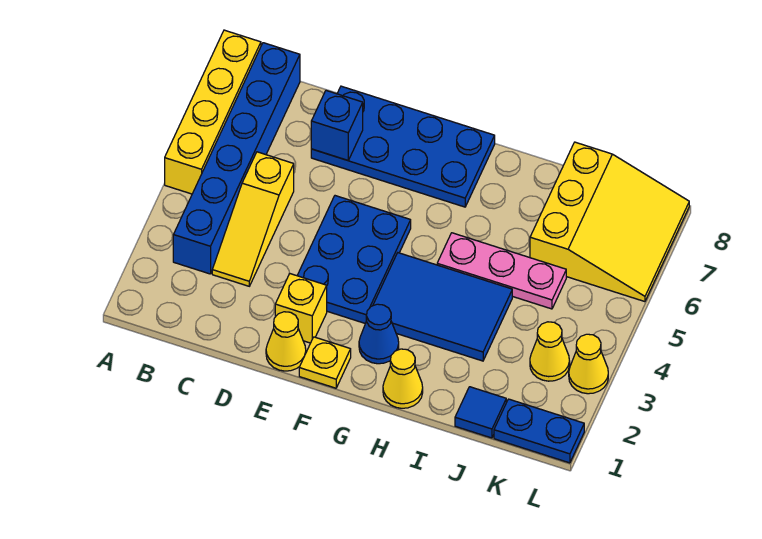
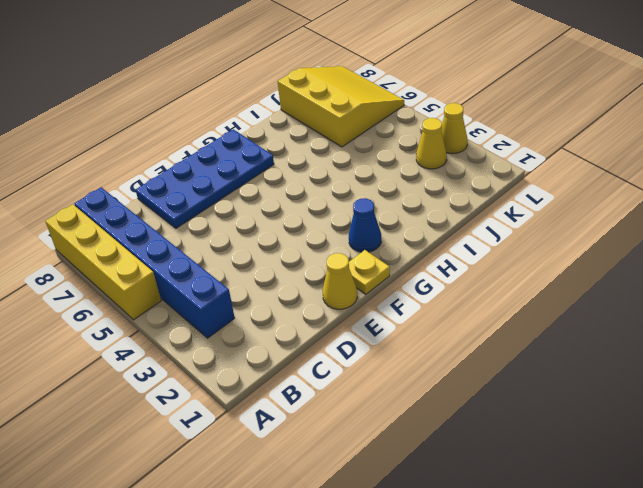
none -> yellow slope C3:C5 level 1 top 5
none -> yellow brick E2 level 1
none -> blue plate E3:F5 level 1

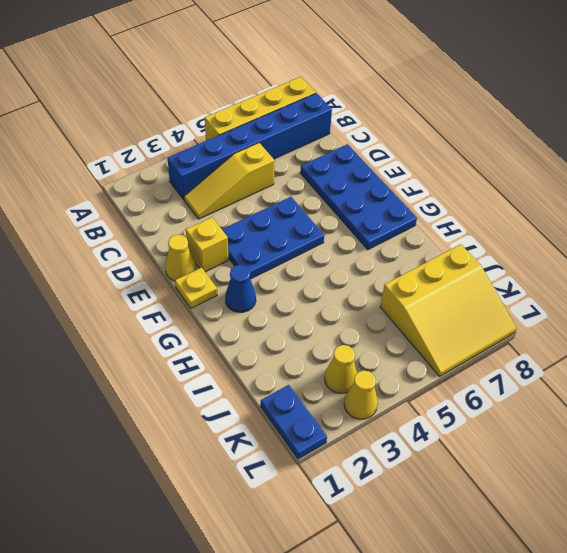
none -> blue tile G3:I4 level 1
none -> yellow cone H1 level 1
none -> pink plate H5:J5 level 1

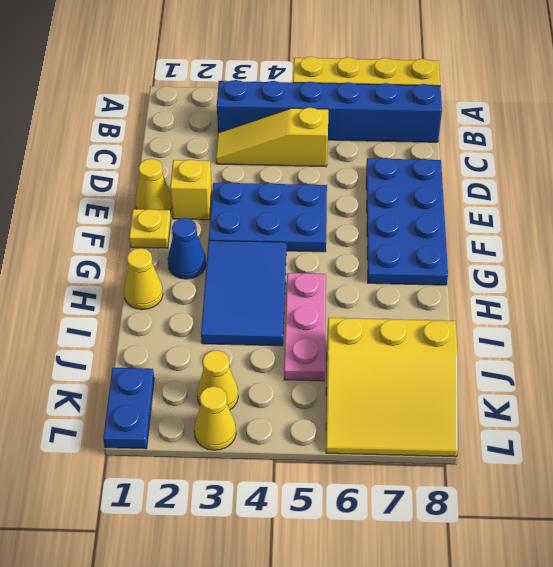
none -> blue tile J1 level 1
none -> blue brick D7 level 2

